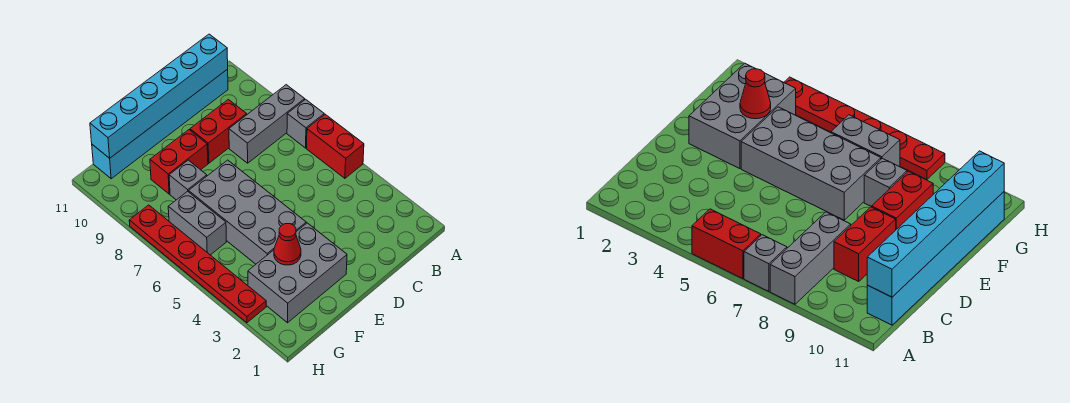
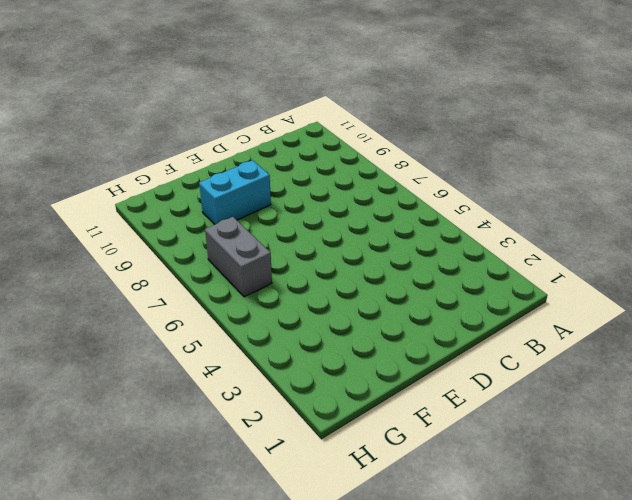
cyan brick E9:F9 level 1 -> red brick E9:F9 level 1
none -> red brick A5:A6 level 1
none -> grey brick A7 level 1
none -> grey brick A8:C8 level 1

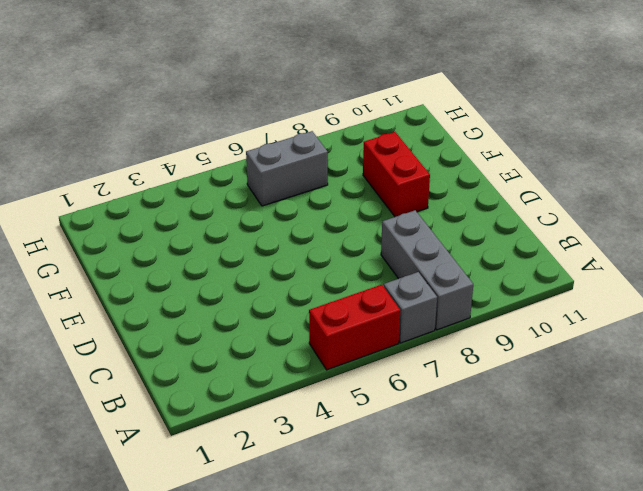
none -> cyan brick B11:G11 level 1
none -> red brick C9:D9 level 1
none -> grey brick E2:G3 level 1

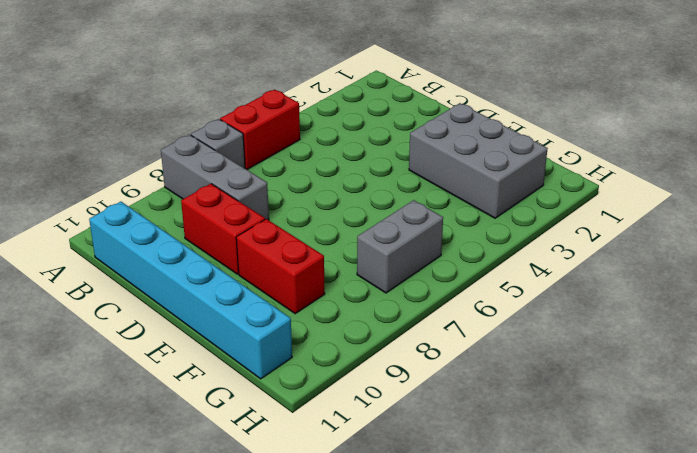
none -> grey brick E4:F7 level 1
none -> grey brick F8 level 1
none -> red plate H3:H8 level 1

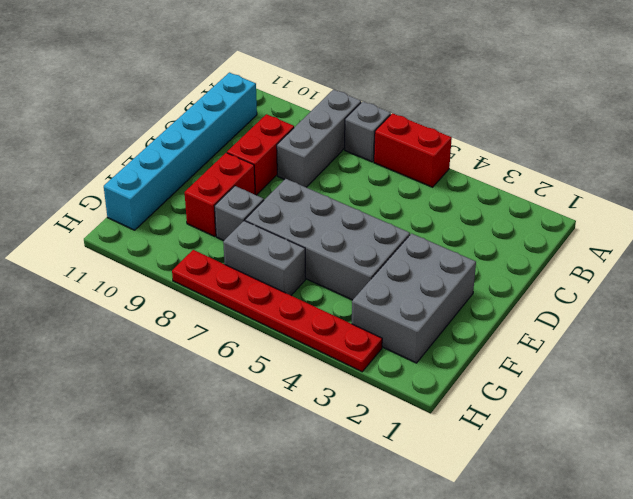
none -> cyan brick B11:G11 level 2
none -> red cone F3 level 2

